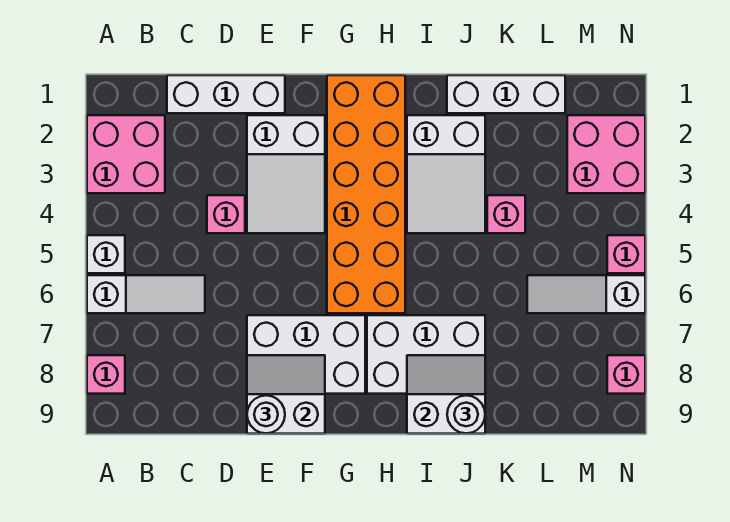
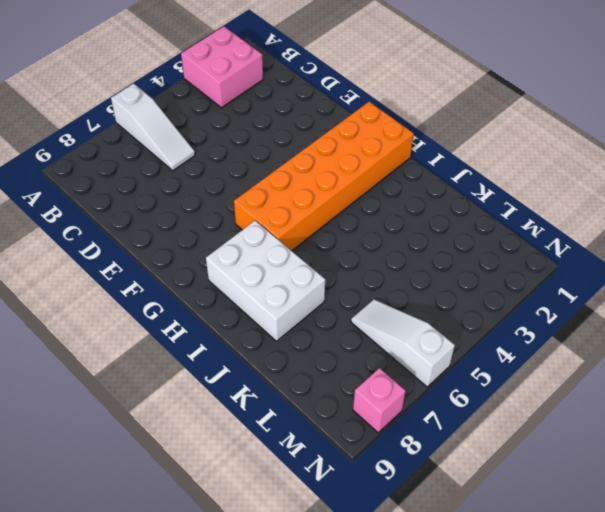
none -> white brick A5 level 1
none -> pink brick A8 level 1
none -> white brick C1:E1 level 1

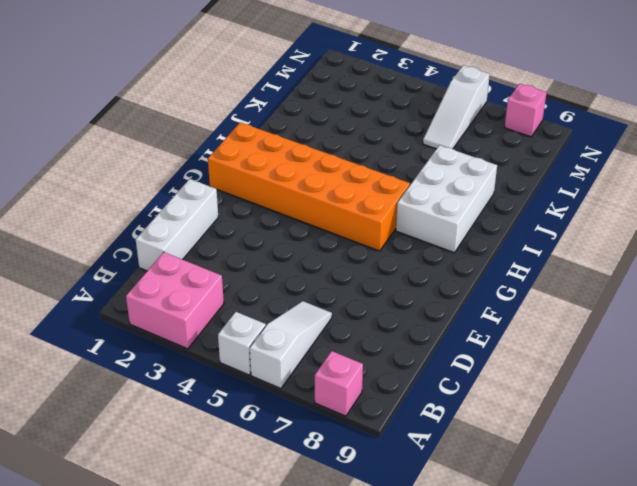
none -> pink brick D4 level 1
none -> white slope E2:F4 level 1 top 2
none -> white brick E7:G8 level 1

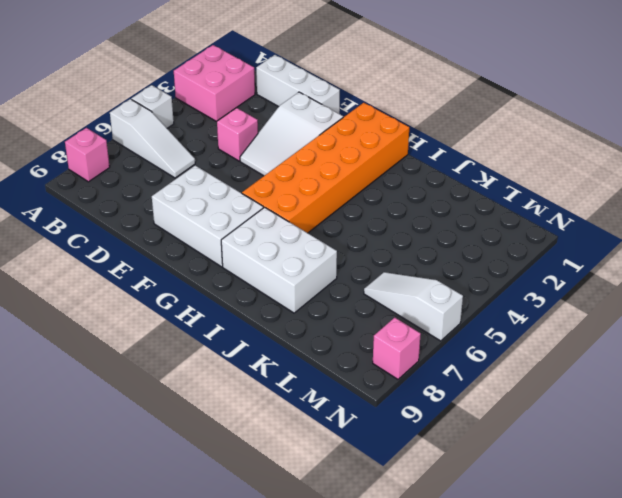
none -> white slope I2:J4 level 1 top 2
none -> white brick J1:L1 level 1
none -> pink brick K4 level 1

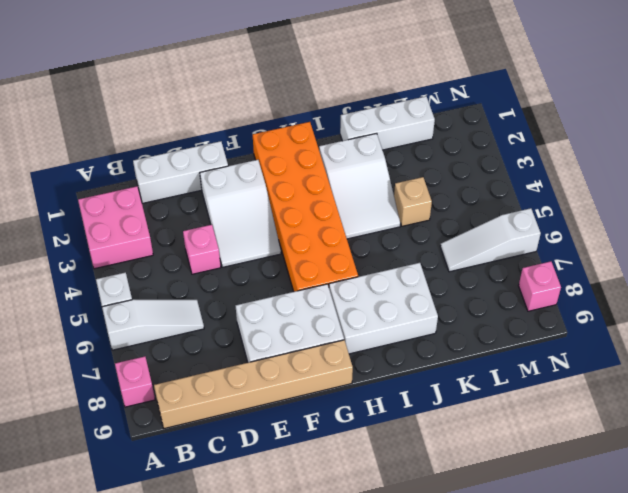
tan brick B9:G9 level 1 -> none
tan brick K4 level 1 -> pink brick K4 level 1
none -> pink brick M2:N3 level 1
none -> pink brick N5 level 1
none -> white slope E8:F9 level 2 top 9

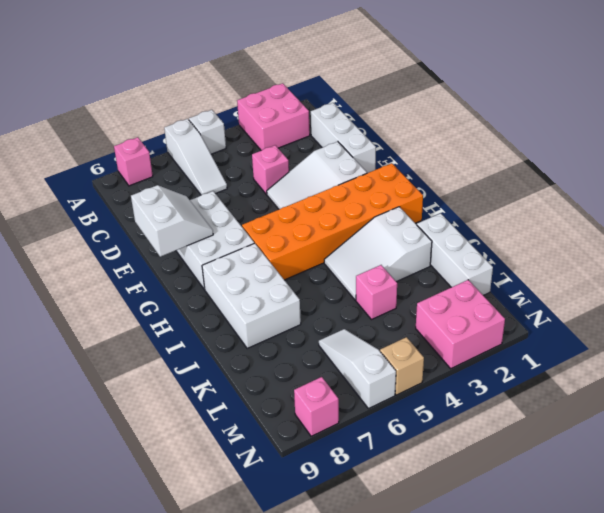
tan brick N5 level 1 -> pink brick N5 level 1
none -> white slope I8:J9 level 2 top 9
none -> white round brick E9 level 3
none -> white round brick J9 level 3

